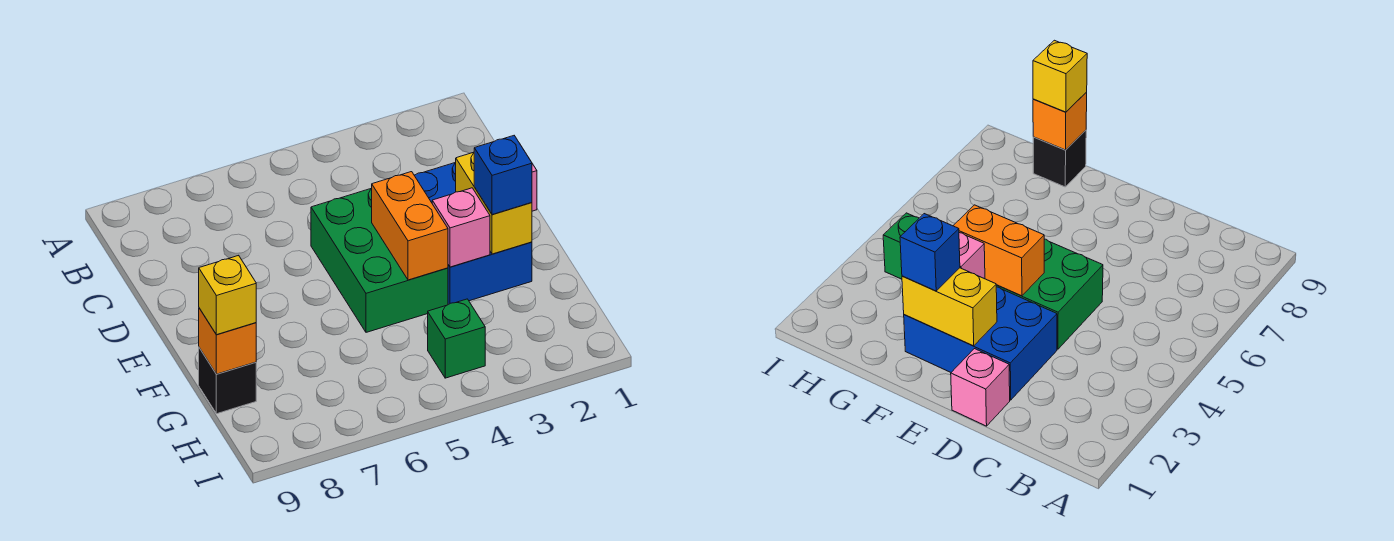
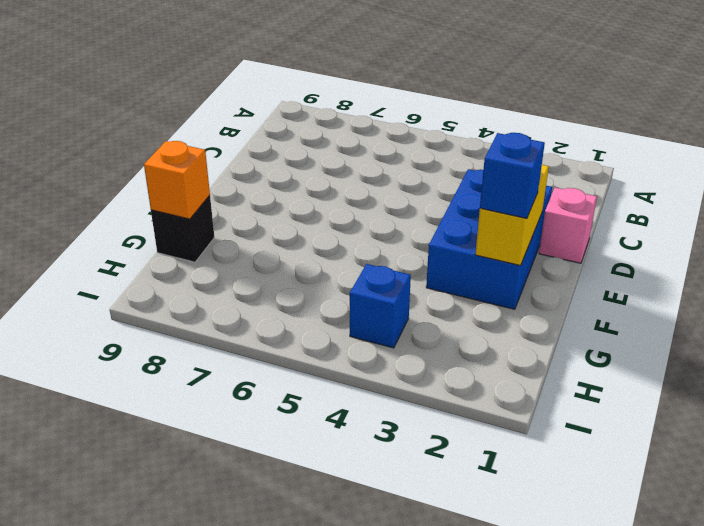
blue brick H4 level 1 -> green brick H4 level 1
none -> green brick D4:F5 level 1
none -> orange brick E4:F4 level 2

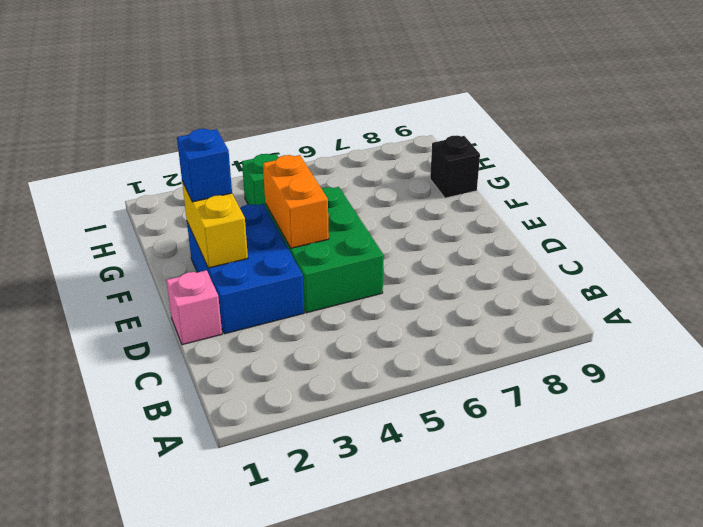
none -> pink brick F3 level 2
none -> orange brick G9 level 2

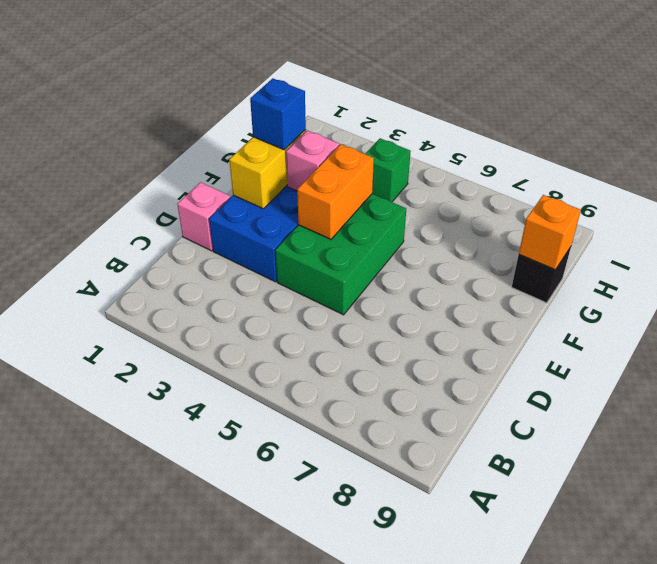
none -> yellow brick G9 level 3

